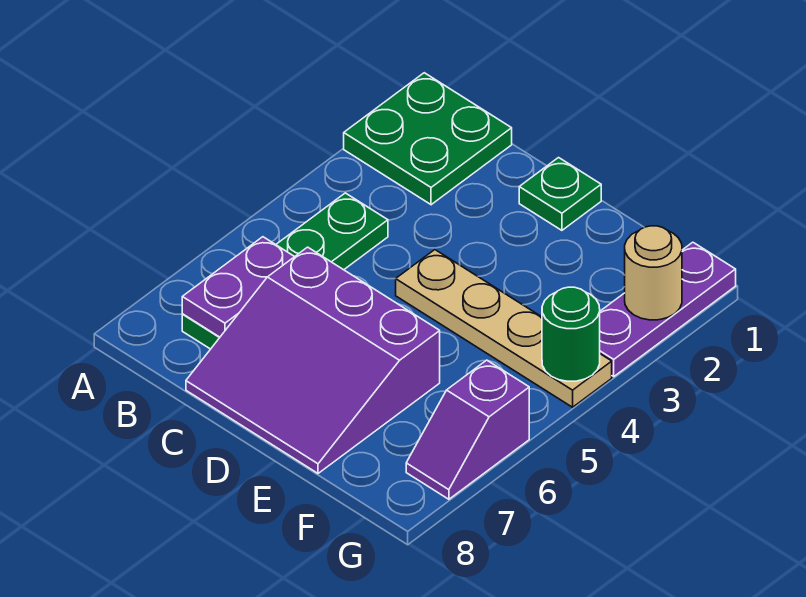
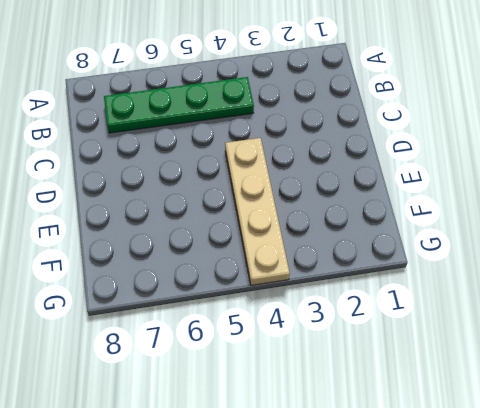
none -> green plate A1:B2 level 1
none -> purple slope C6:E8 level 1 top 6

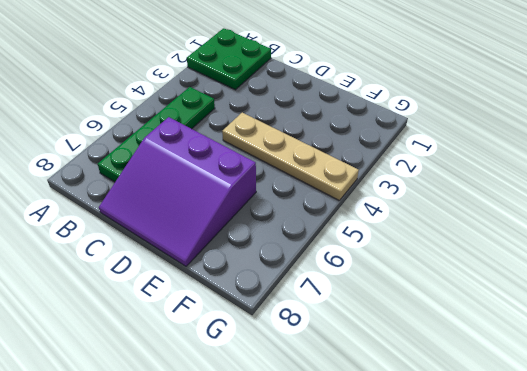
none -> green plate D1 level 1
none -> purple plate G1:G3 level 1

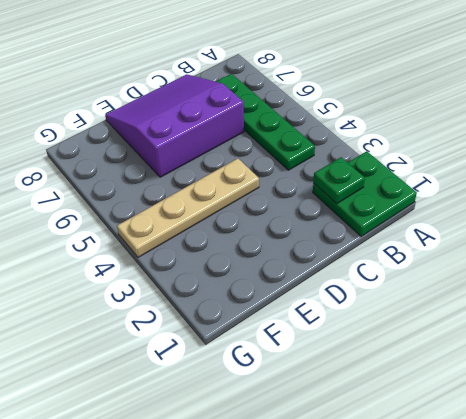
green plate B2 level 2 -> green plate D1 level 1
none -> purple plate G1:G3 level 1
none -> purple slope G6:G7 level 1 top 6

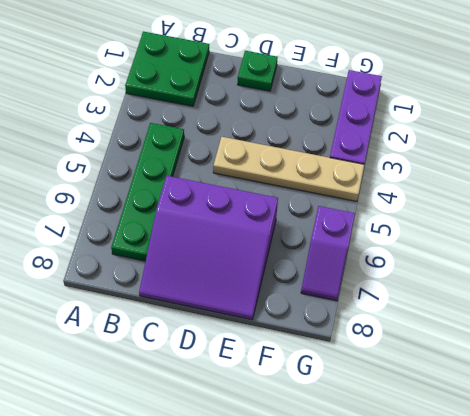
none -> purple plate B6:B7 level 2
none -> tan round brick G2 level 2

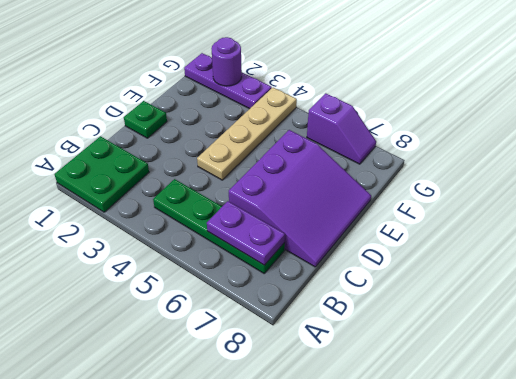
purple round brick G2 level 2 -> tan round brick G2 level 2
none -> green round brick G4 level 2

